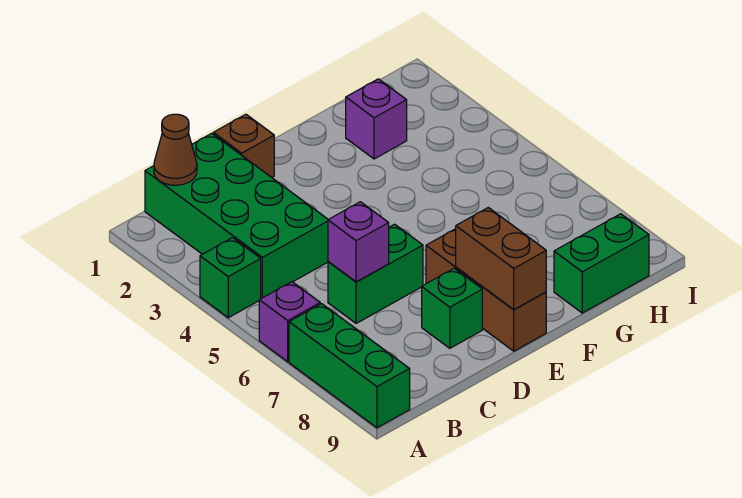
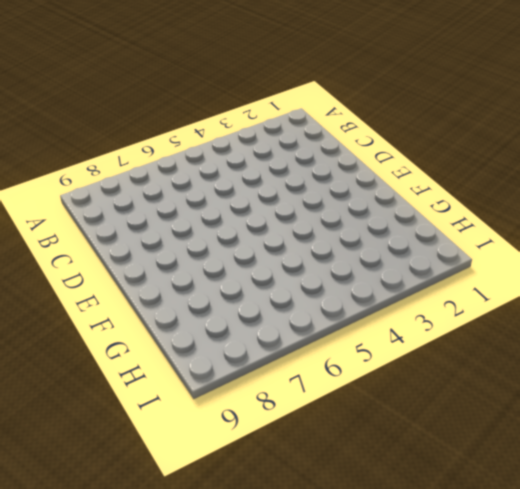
none -> green brick A4 level 1
none -> purple brick A6 level 1
none -> green brick A7:A9 level 1

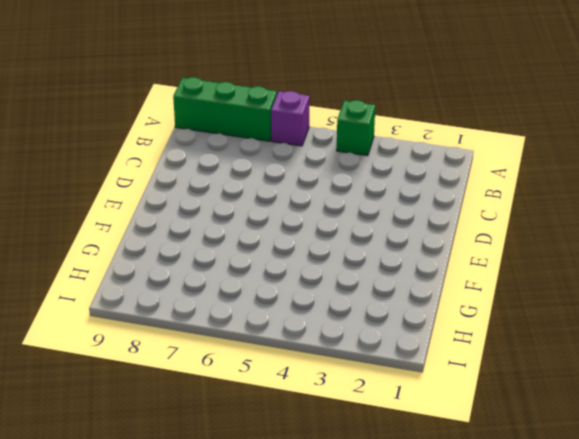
none -> green brick B1:C4 level 1
none -> green brick C6:D6 level 1
none -> brown brick D1 level 1

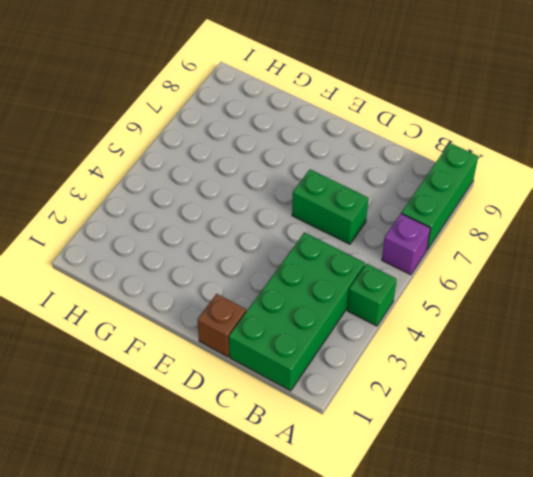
none -> green brick D8 level 1
none -> brown brick E7:E9 level 1
none -> purple brick G2 level 1

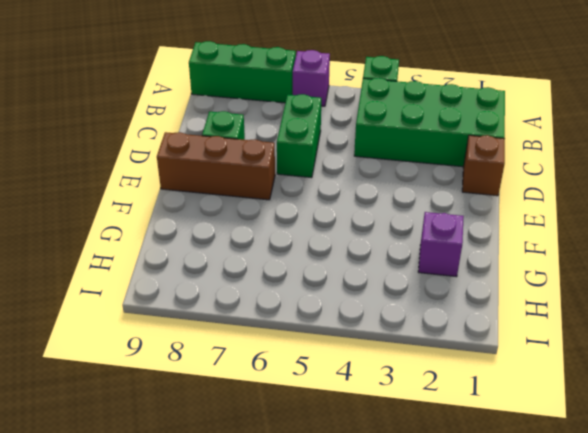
none -> green brick G9:H9 level 1
none -> brown cone B1 level 2
none -> purple brick C6 level 2

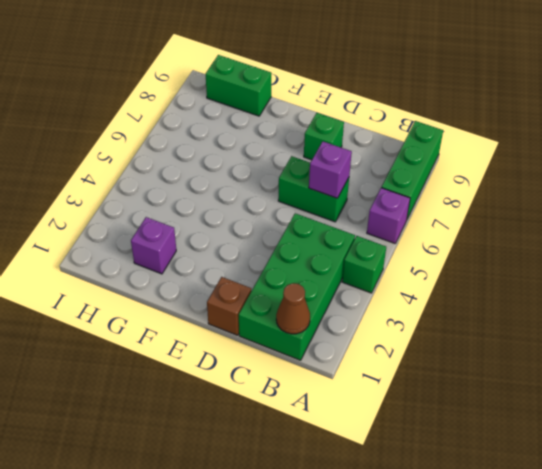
none -> brown brick E7:E9 level 1
none -> brown brick E8:E9 level 2

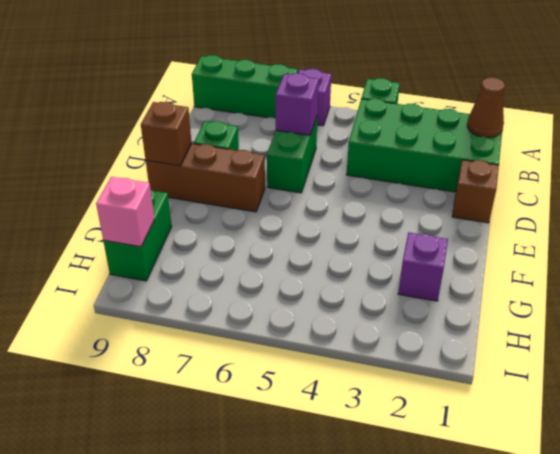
brown brick E9 level 2 -> brown brick E8:E9 level 2
pink brick H9 level 2 -> none

